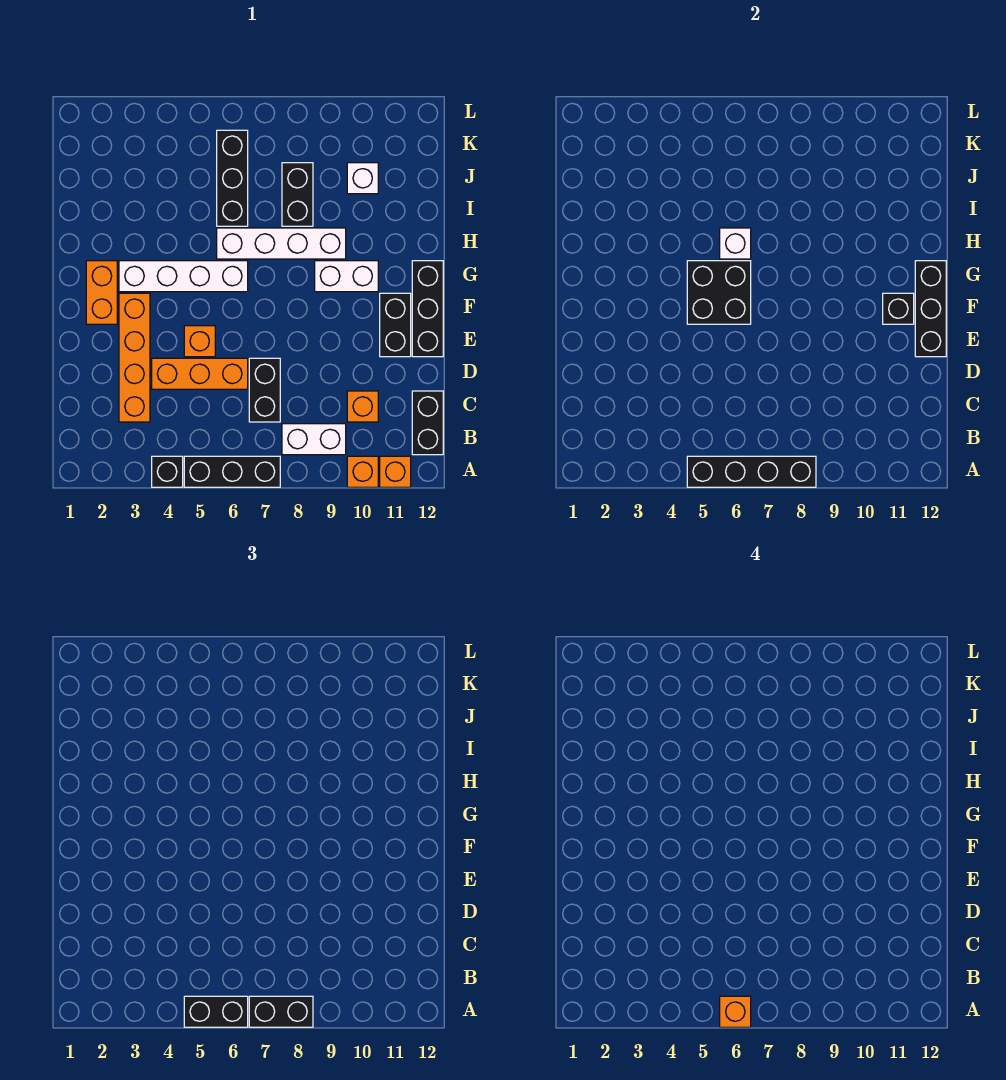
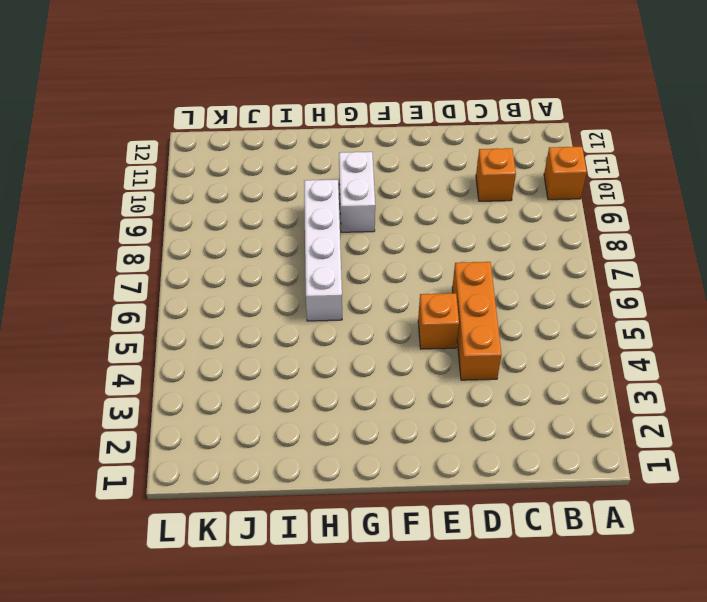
none -> black brick A4 level 1
none -> black brick A5:A7 level 1
none -> orange brick A11 level 1

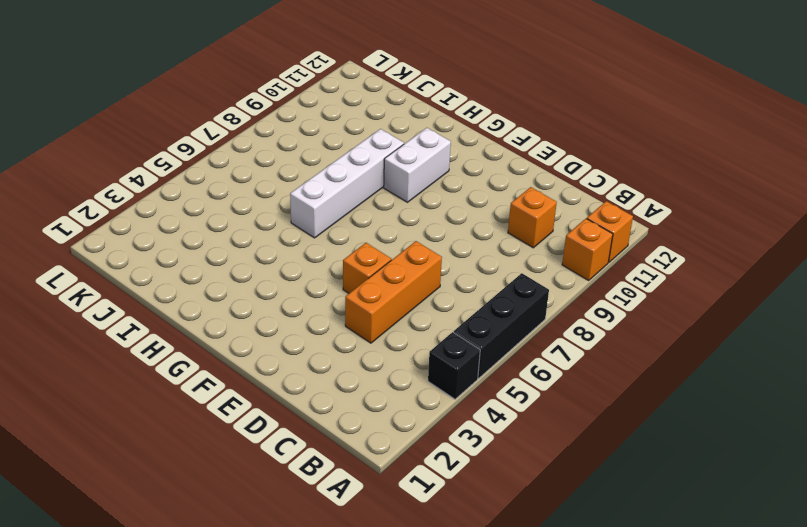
none -> white brick B8:B9 level 1
none -> black brick B12:C12 level 1
none -> orange brick C3:F3 level 1

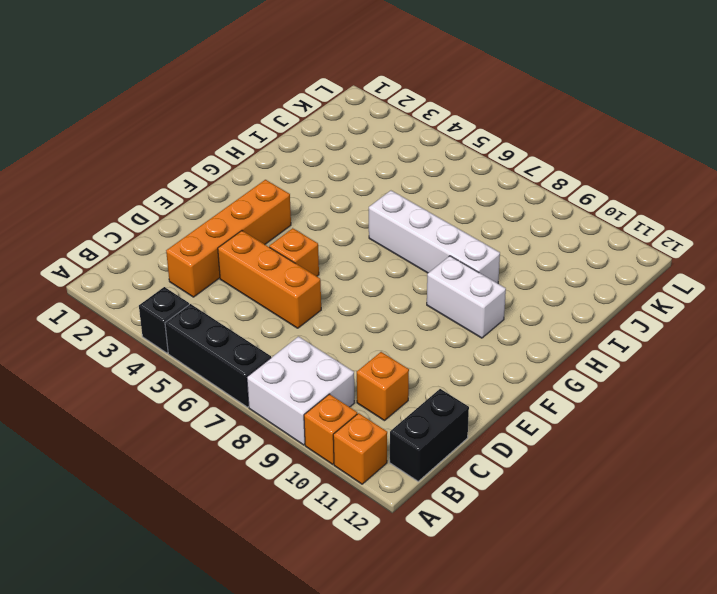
white brick A8:B9 level 1 -> white brick B8:B9 level 1
none -> black brick C7:D7 level 1
none -> black brick E11:F11 level 1
none -> black brick E12:G12 level 1

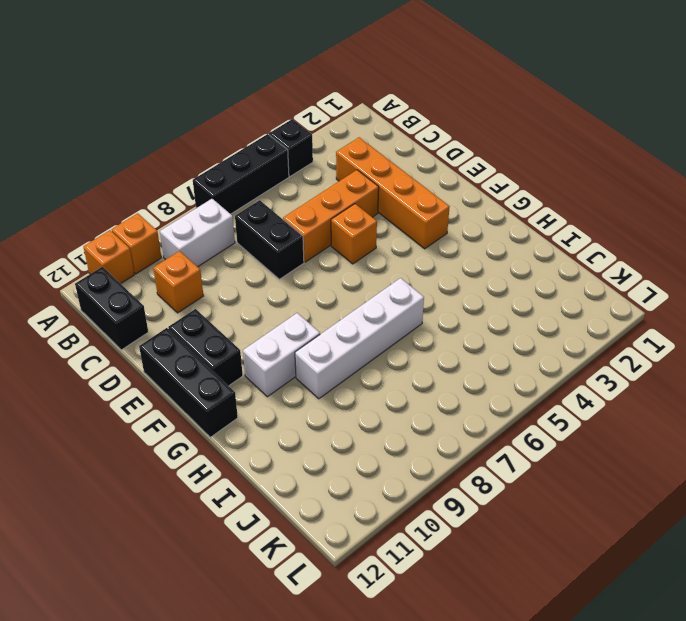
none -> orange brick F2:G2 level 1
none -> white brick G3:G6 level 1
none -> black brick I6:K6 level 1

